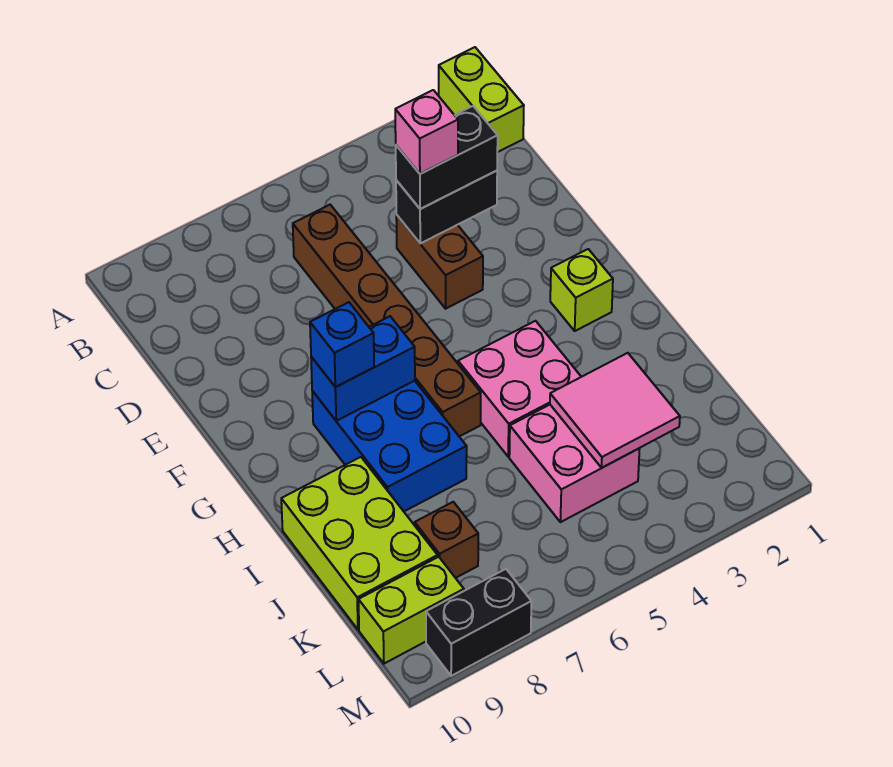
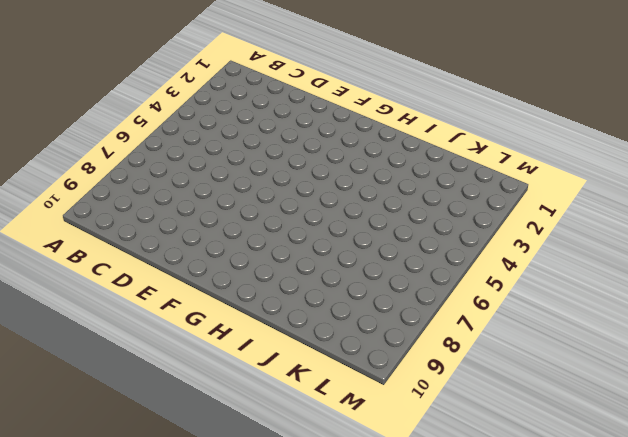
none -> lime brick A1:B1 level 1
none -> brown brick C6:H6 level 1
none -> brown brick D4:E4 level 1

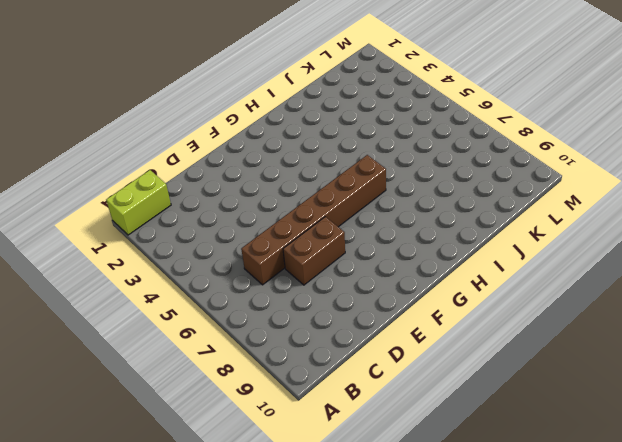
brown brick D7:E7 level 1 -> brown brick D4:E4 level 1
none -> lime brick G2 level 1
none -> blue brick G7:I8 level 1
none -> pink brick H4:I5 level 1

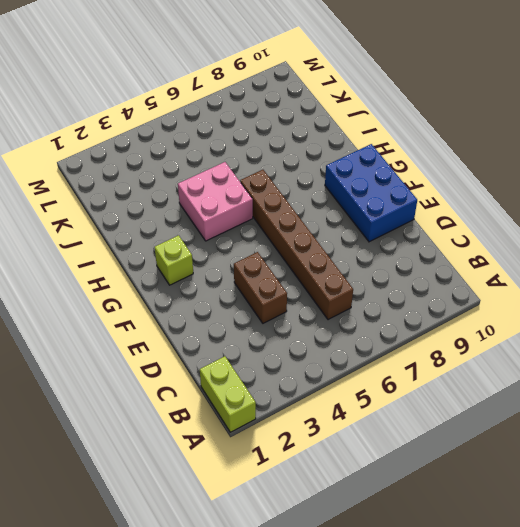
blue brick E9:G10 level 1 -> blue brick G7:I8 level 1
none -> lime brick I9:K10 level 1
none -> pink brick J4:K5 level 1
none -> brown brick K8 level 1

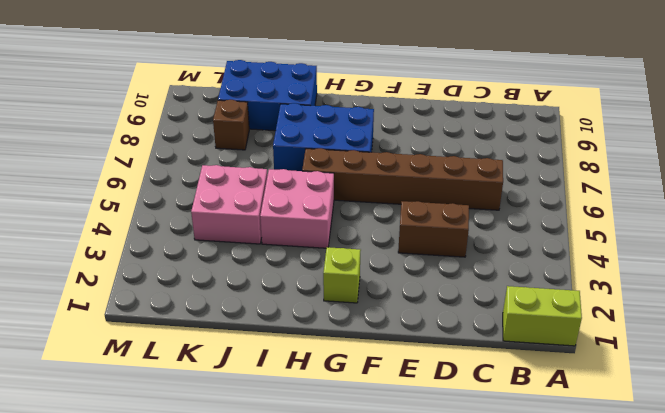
blue brick I9:K10 level 1 -> lime brick I9:K10 level 1
none -> lime brick L9:L10 level 1
none -> black brick M8:M9 level 1
none -> black brick D3:D4 level 2

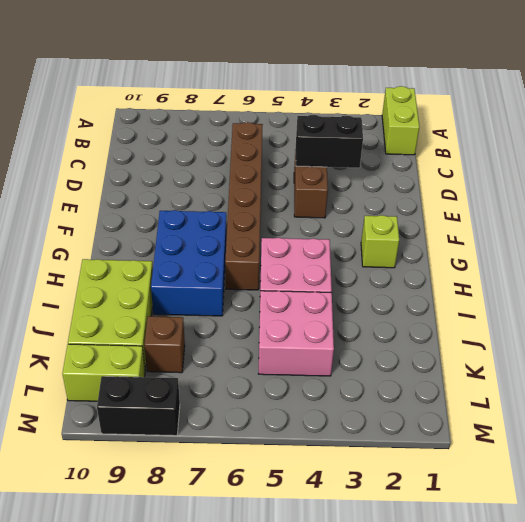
none -> blue brick G7:G8 level 2
none -> pink tile J3:K4 level 2
none -> black brick D3:D4 level 3

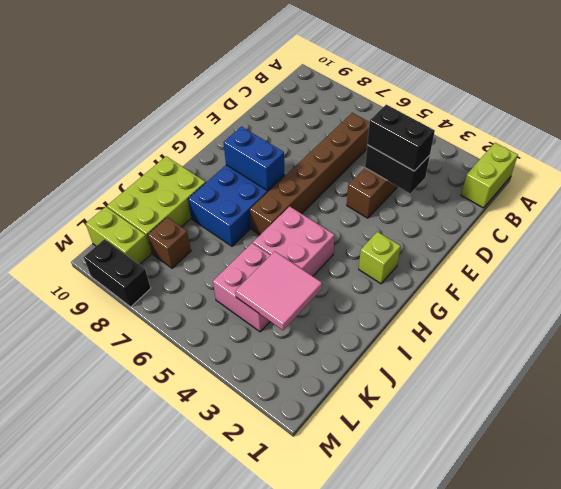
none -> blue brick G8 level 3
none -> pink brick D4 level 4

